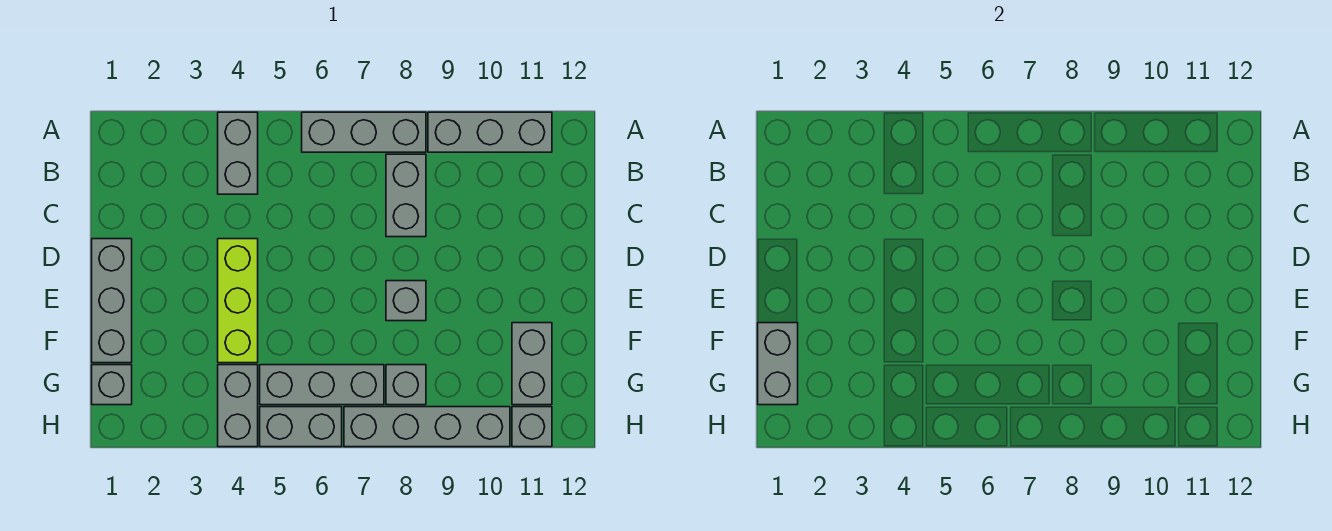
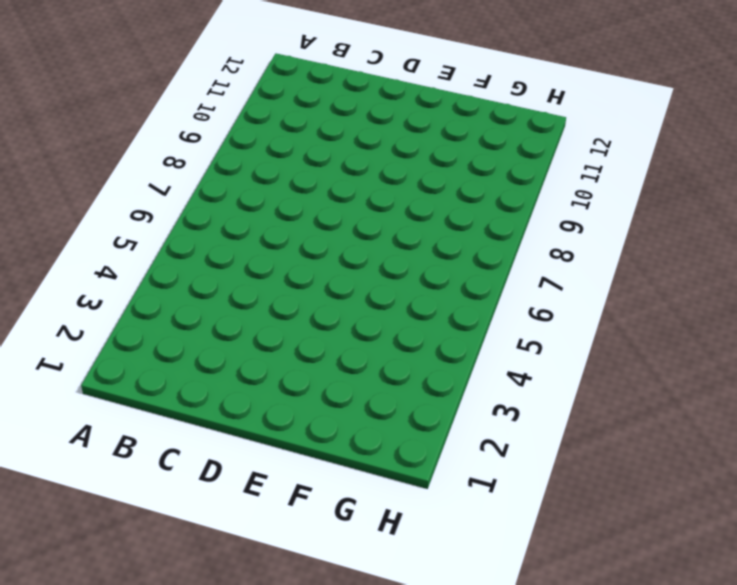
none -> grey brick A4:B4 level 1
none -> grey brick A6:A8 level 1
none -> grey brick A9:A11 level 1

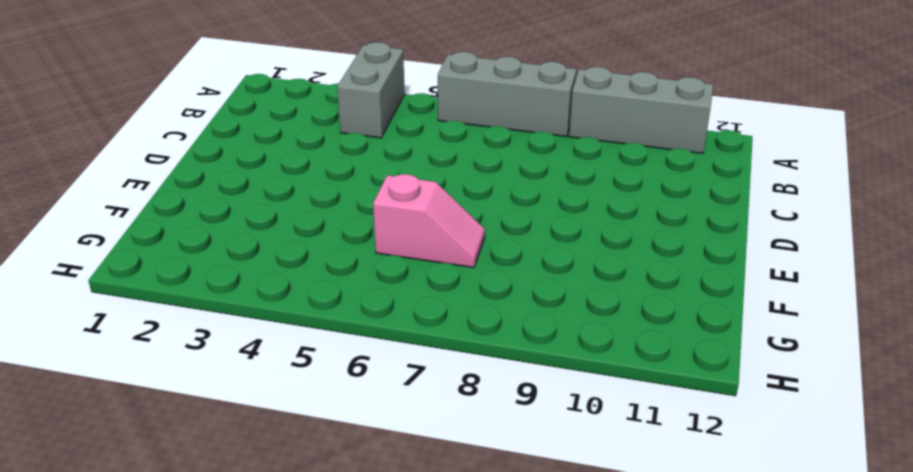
pink slope F6:F7 level 1 top 6 -> none
none -> grey brick B8:C8 level 1
none -> grey brick D1:F1 level 1
none -> lime brick D4:F4 level 1

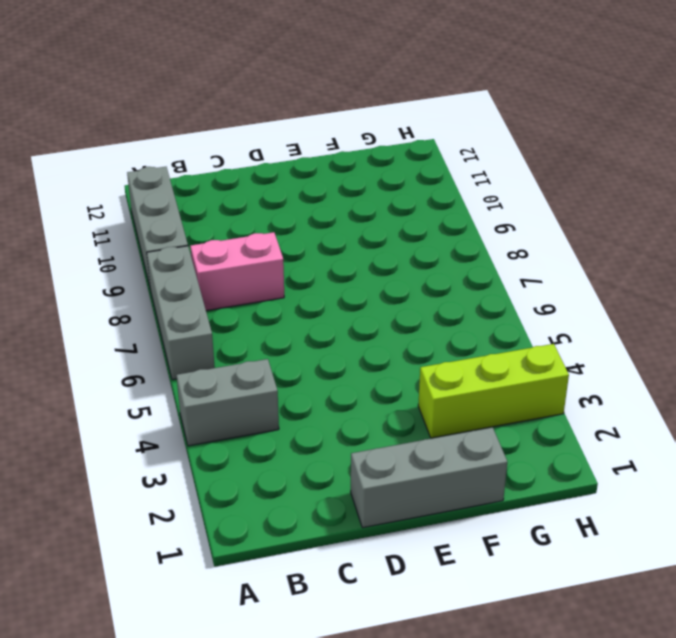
pink brick B8:C8 level 1 -> grey brick B8:C8 level 1
lime brick F3:H3 level 1 -> lime brick D4:F4 level 1
none -> grey brick E8 level 1
none -> grey brick F11:G11 level 1
none -> grey brick G1 level 1

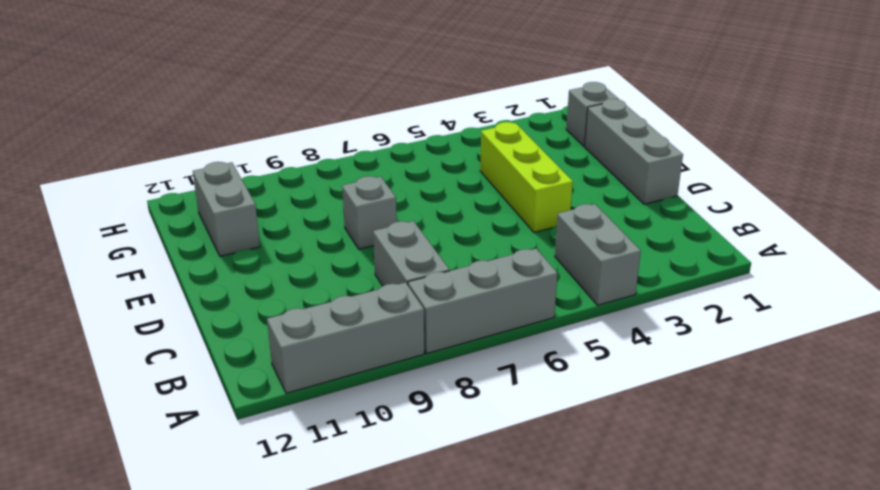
none -> grey brick G4:H4 level 1
none -> grey brick G5:G7 level 1
none -> grey brick G8 level 1

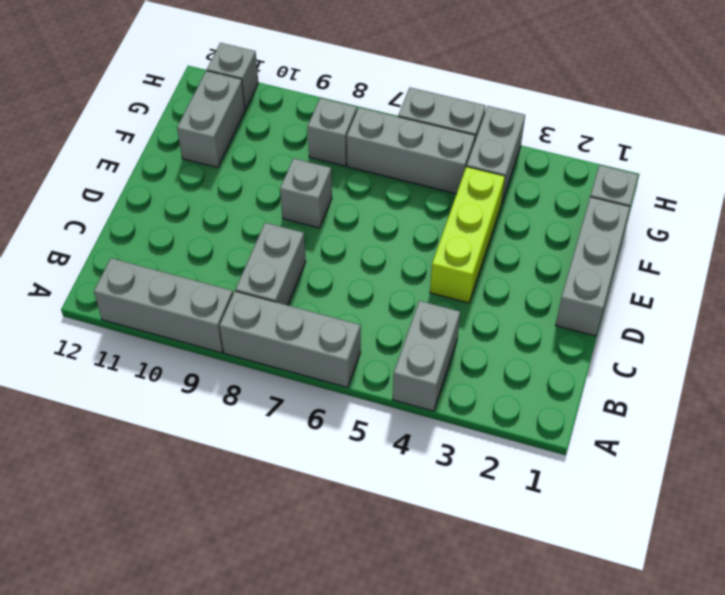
none -> grey brick H7:H10 level 1
none -> grey brick F1:G1 level 2

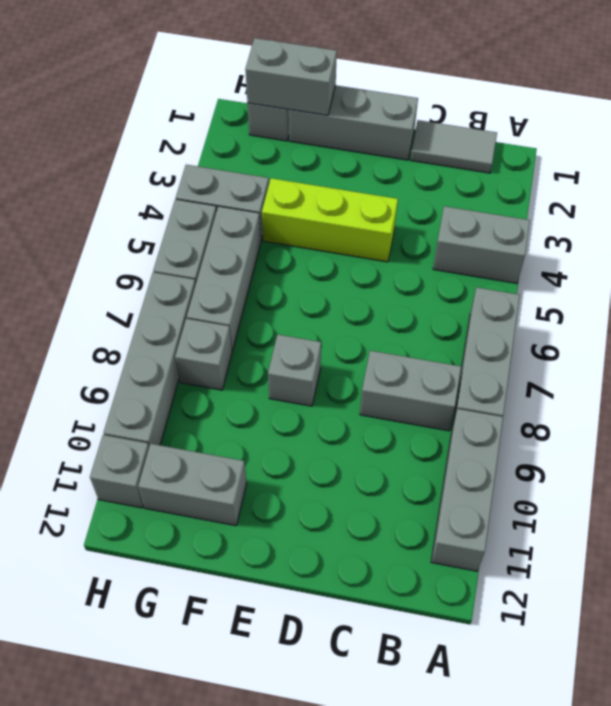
grey tile B1:C1 level 1 -> none

